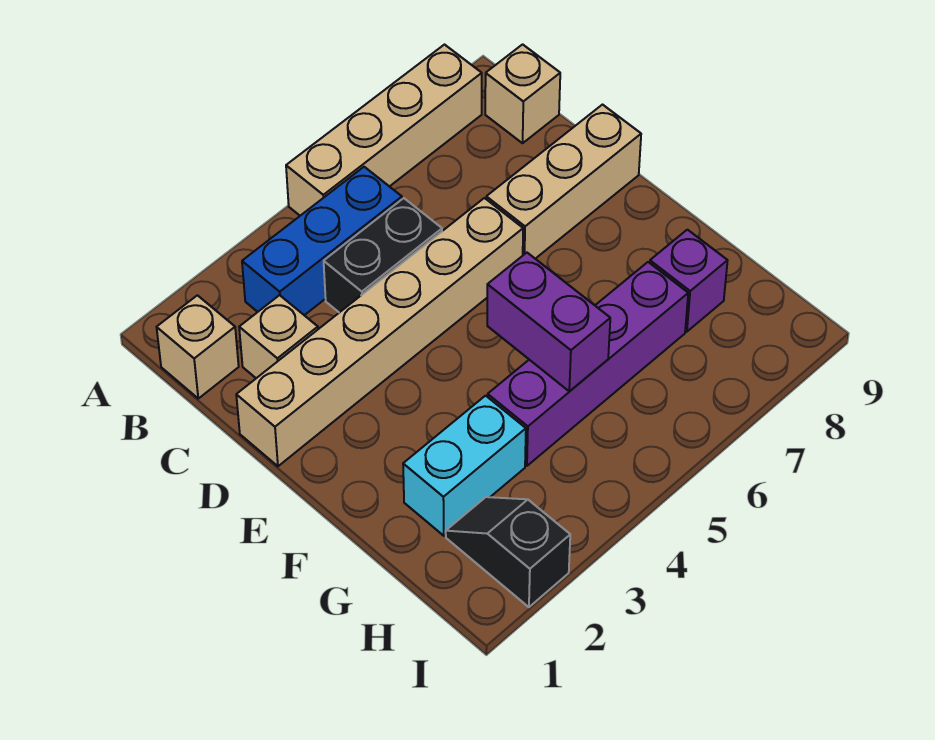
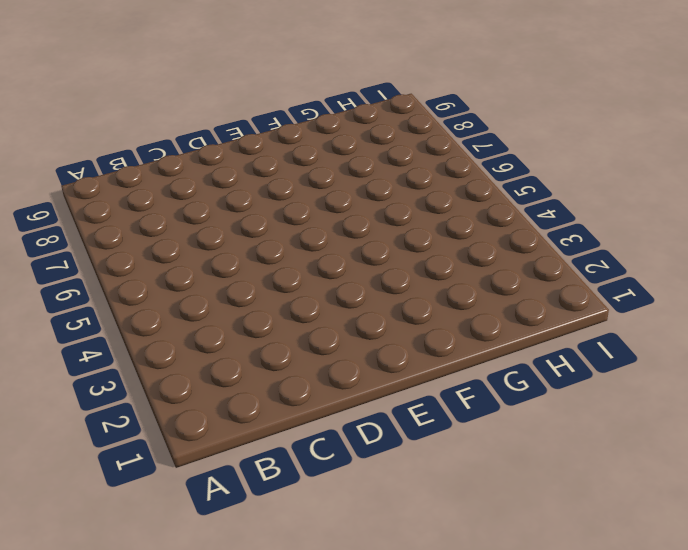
none -> tan brick A5:A8 level 1
none -> tan brick B1 level 1
none -> blue brick B3:B5 level 1

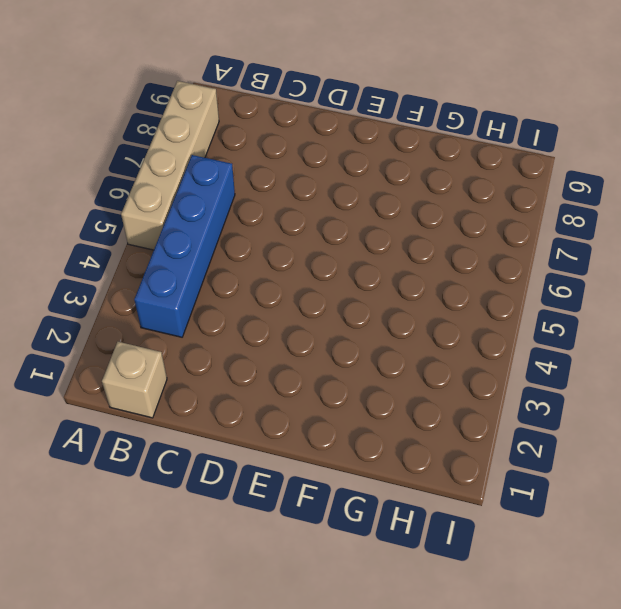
blue brick B3:B6 level 1 -> blue brick B3:B5 level 1
none -> tan brick B9 level 1
none -> tan brick C2 level 1
none -> black brick C4:C5 level 1

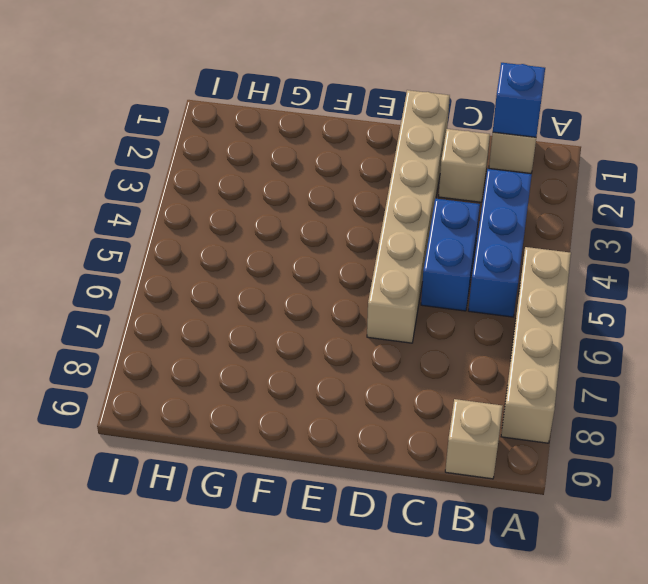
blue brick B1 level 2 -> none
blue brick C4:C5 level 1 -> black brick C4:C5 level 1
none -> tan brick D7:D9 level 1
none -> cyan brick G2:G3 level 1
none -> purple brick G4:G7 level 1

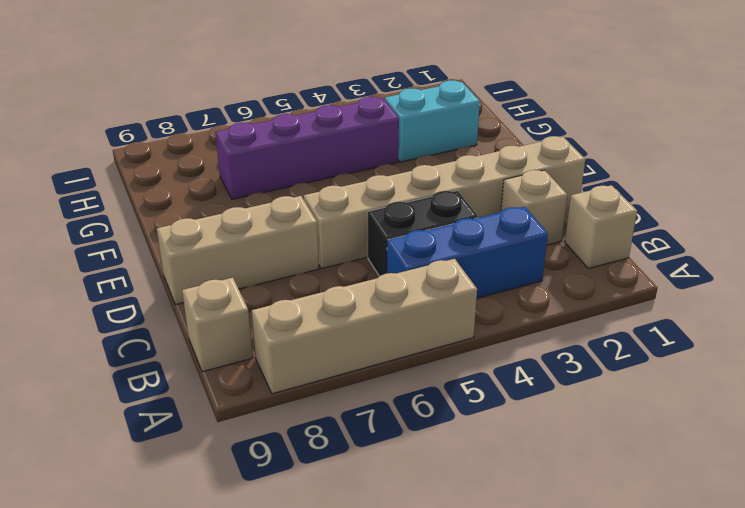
none -> purple brick G8 level 1
none -> black slope H2:I2 level 1 top I
none -> purple brick F5:G5 level 2

